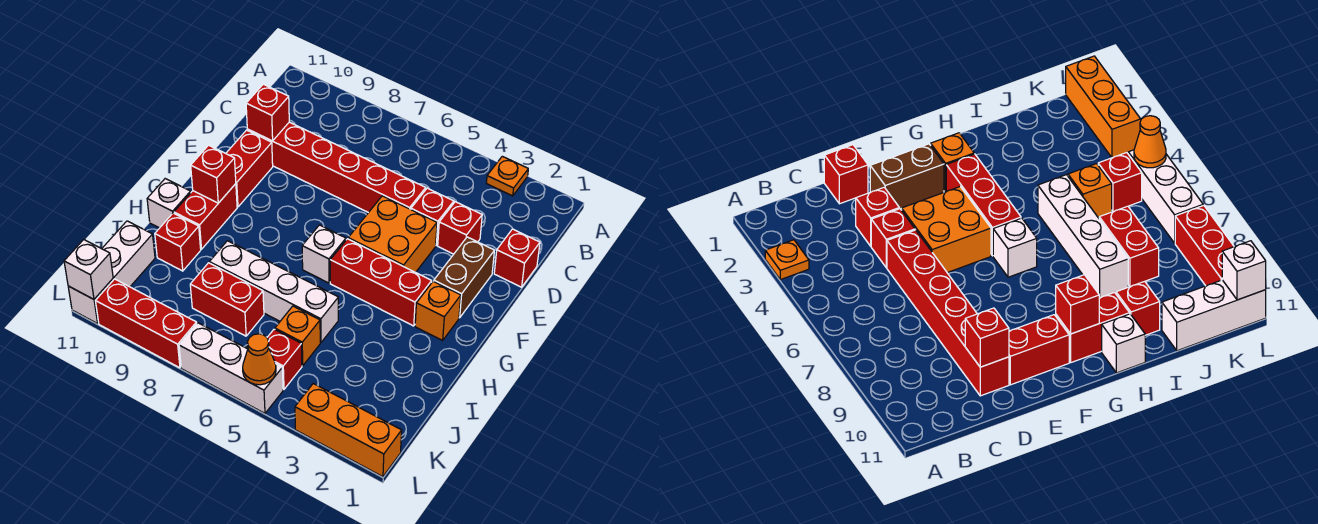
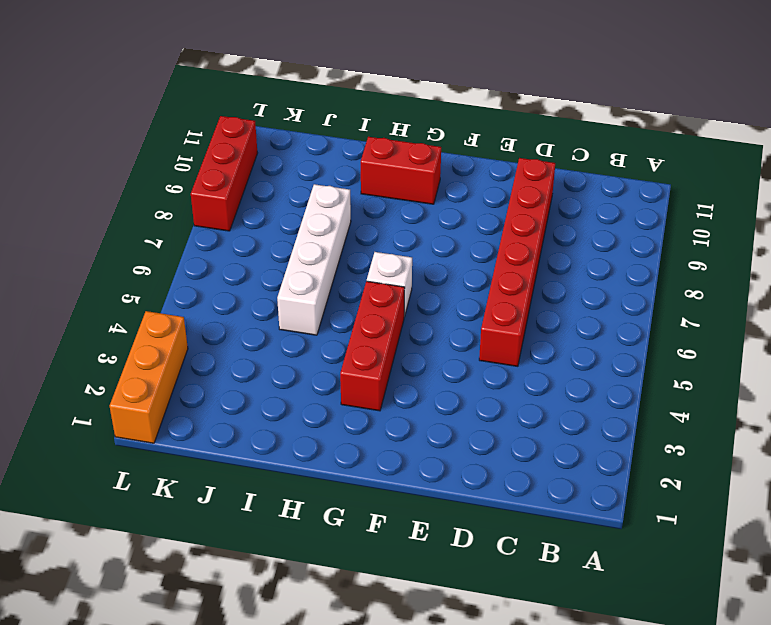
none -> orange plate A3 level 1
none -> red brick D1 level 1
none -> red brick D3 level 1

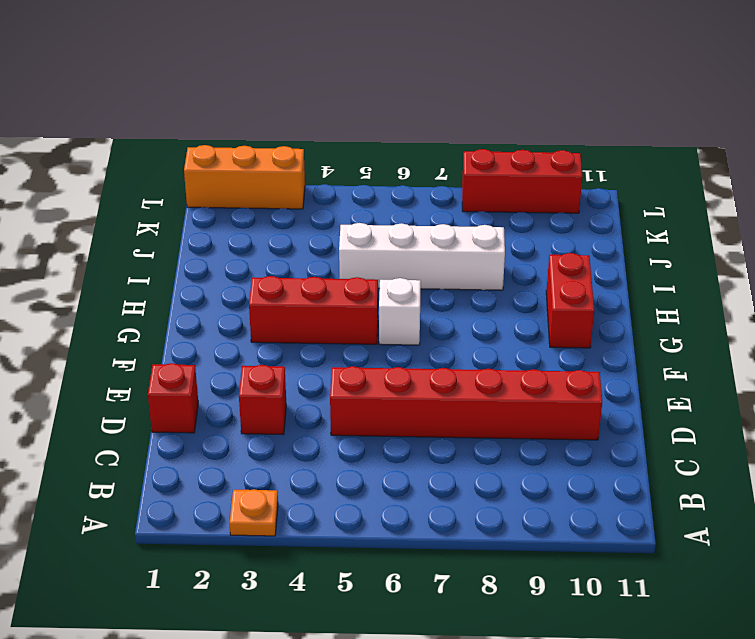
none -> red brick D4 level 1
none -> brown brick E2:F2 level 1
none -> orange brick E4:F5 level 1

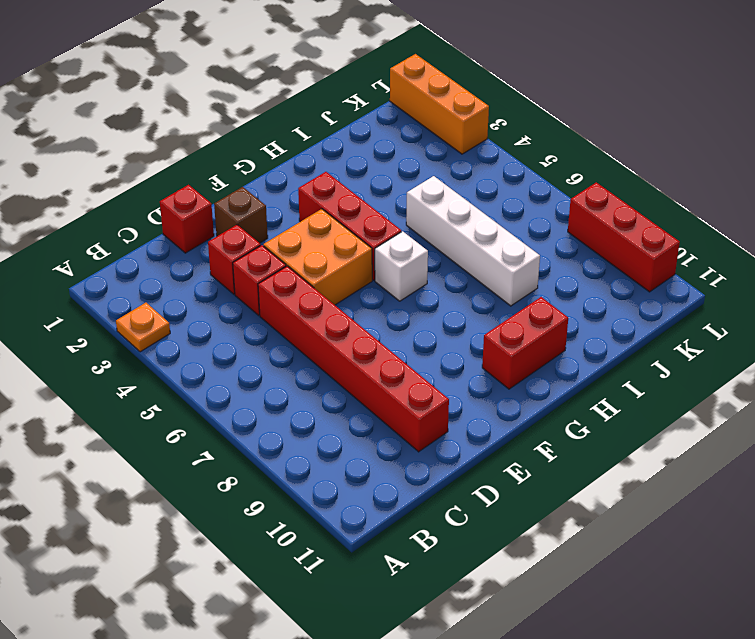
brown brick E2 level 1 -> brown brick E2:F2 level 1
none -> red brick E10:F10 level 1
none -> orange brick G2 level 1
none -> white brick H11 level 1

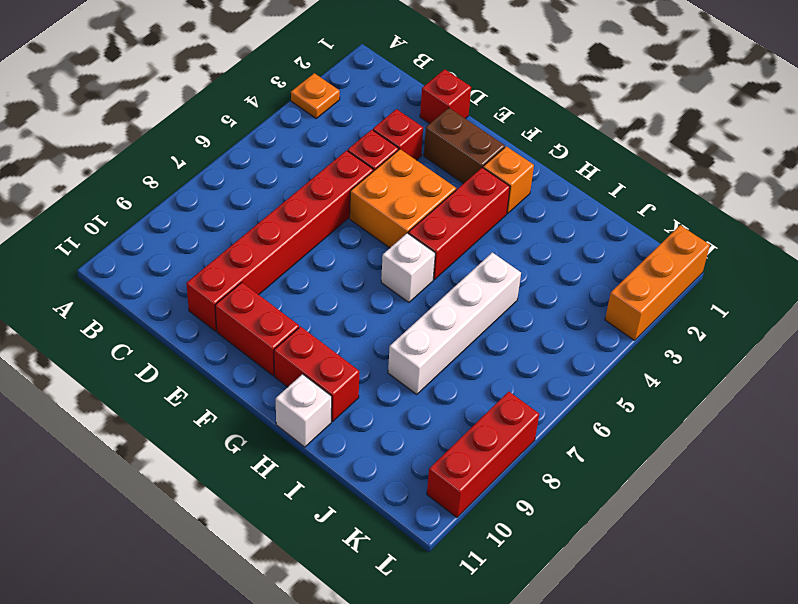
none -> red brick I10 level 1
none -> orange brick J5 level 1
none -> red brick J7:J8 level 1

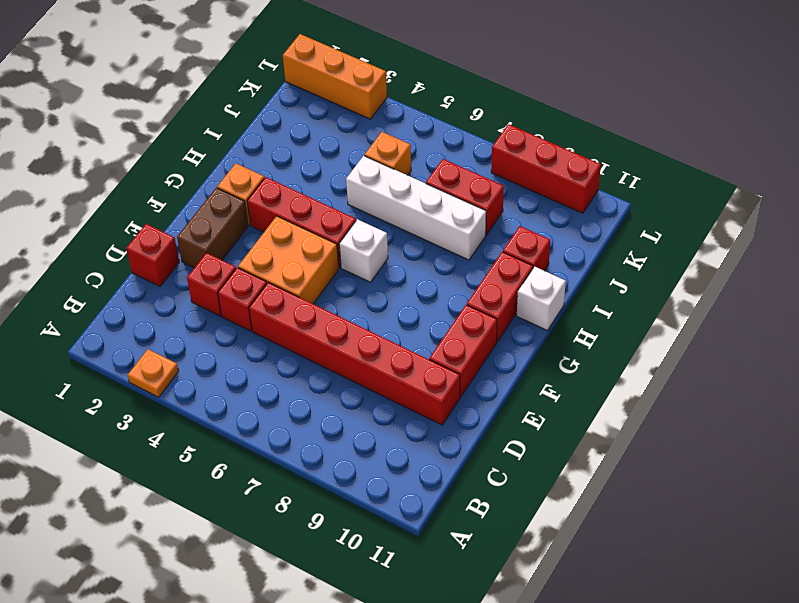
none -> white brick J11:L11 level 1
none -> red brick K5 level 1
none -> white brick L5:L7 level 1

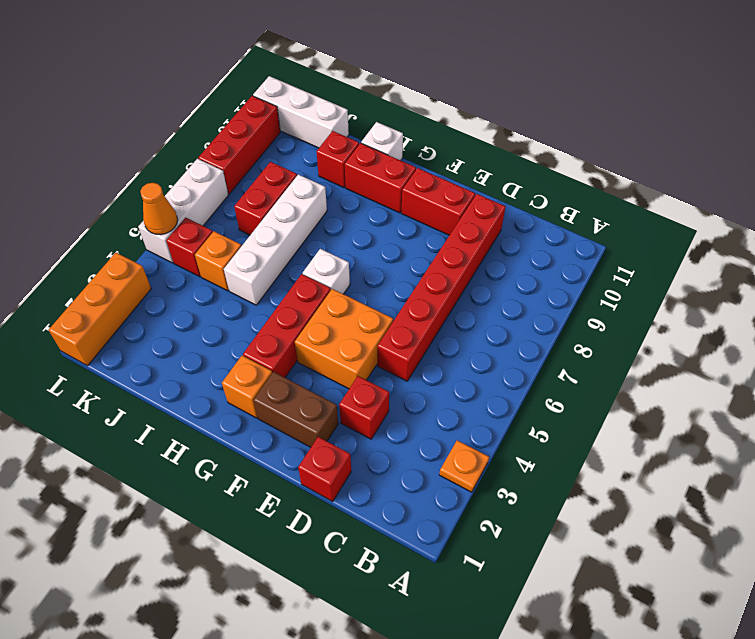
none -> red brick D4 level 1
none -> red brick D10 level 2
none -> red brick G10 level 2

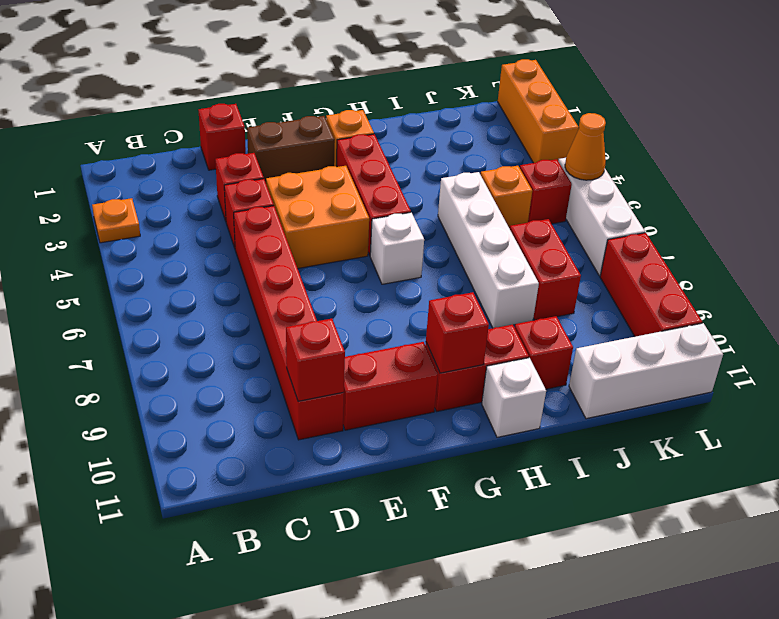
none -> white brick L11 level 2

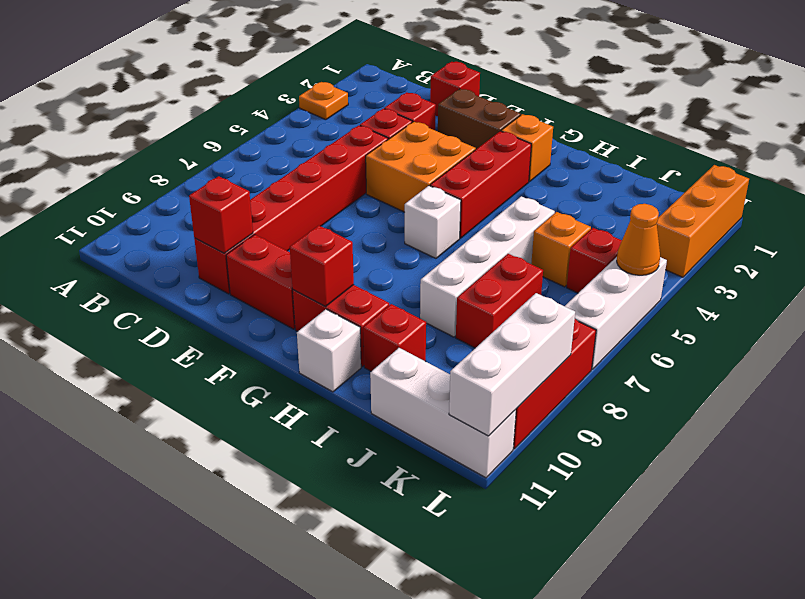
white brick L9:L11 level 2 -> white brick L11 level 2

